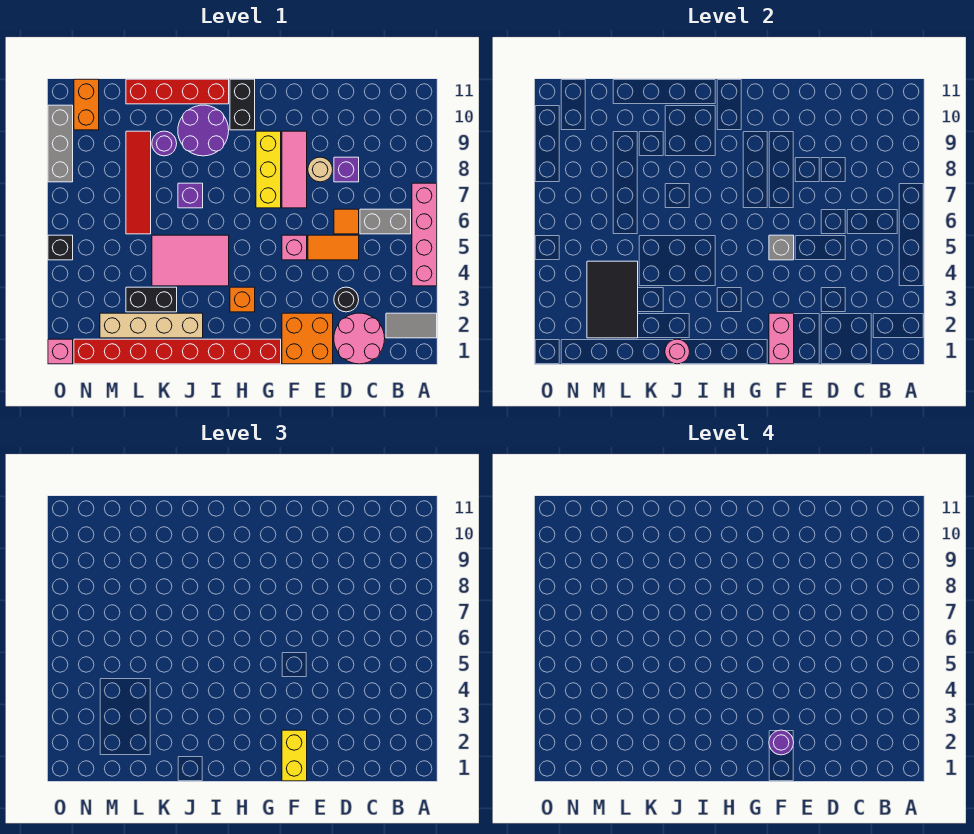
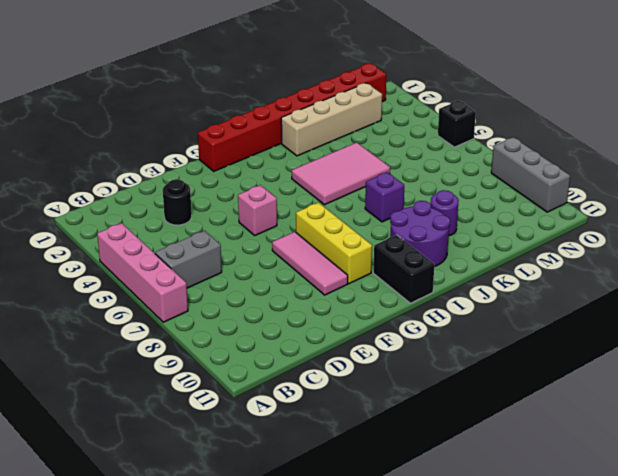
none -> grey tile A2:B2 level 1
none -> pink round brick C1:D2 level 1
none -> orange tile D5:E5 level 1
none -> orange tile D6 level 1

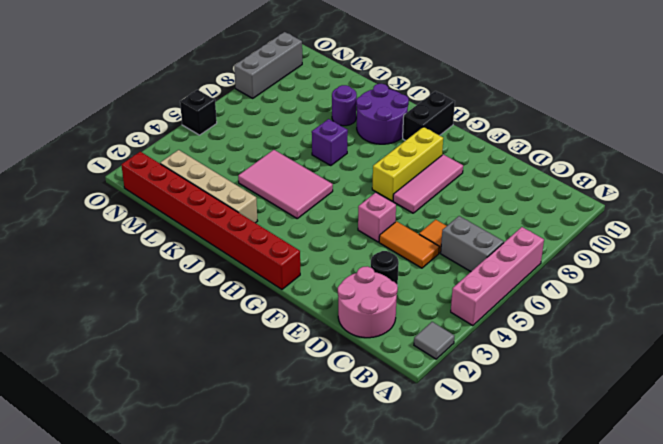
grey tile A2 level 1 -> grey tile A2:B2 level 1
none -> purple brick D8 level 1
none -> orange brick E1:F2 level 1
none -> tan round brick E8 level 1
none -> orange brick H3 level 1

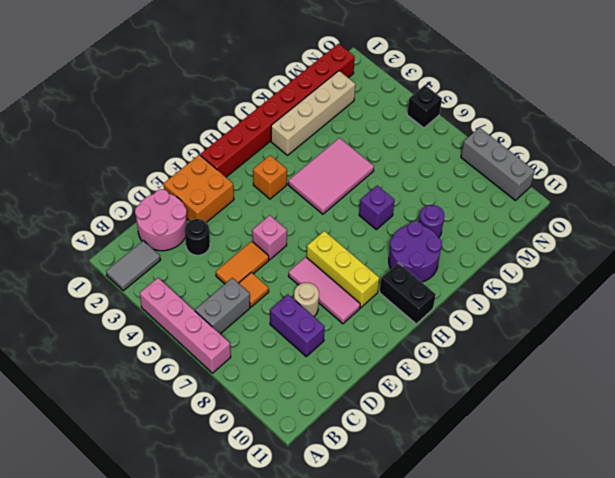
purple brick D8:D9 level 1 -> purple brick D8 level 1
none -> red brick I11:L11 level 1
none -> black brick K3:L3 level 1
none -> red tile L6:L9 level 1
none -> orange brick N10:N11 level 1

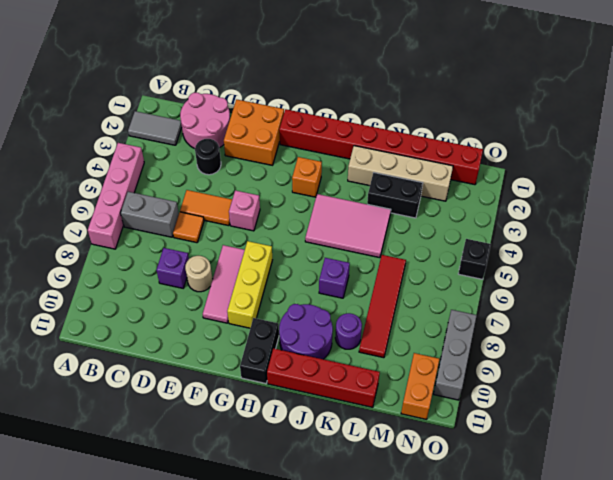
none -> pink brick O1 level 1
none -> pink brick F1:F2 level 2
none -> grey brick F5 level 2
none -> pink round brick J1 level 2

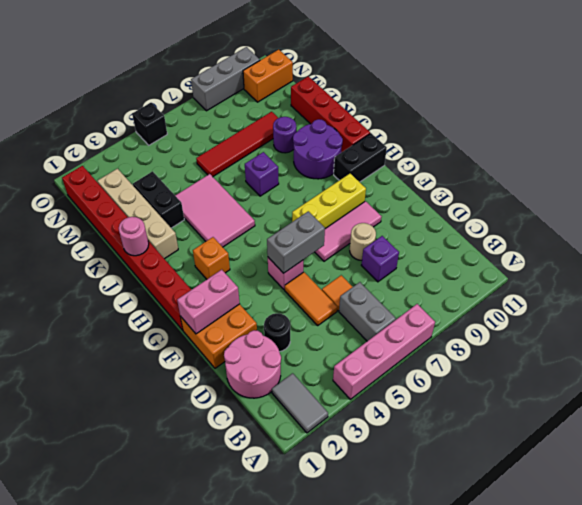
grey brick F5:F6 level 2 -> grey brick F5 level 2
none -> pink brick O1 level 1
none -> black tile L2:M4 level 2
none -> yellow brick F1:F2 level 3
none -> purple round brick F2 level 4

